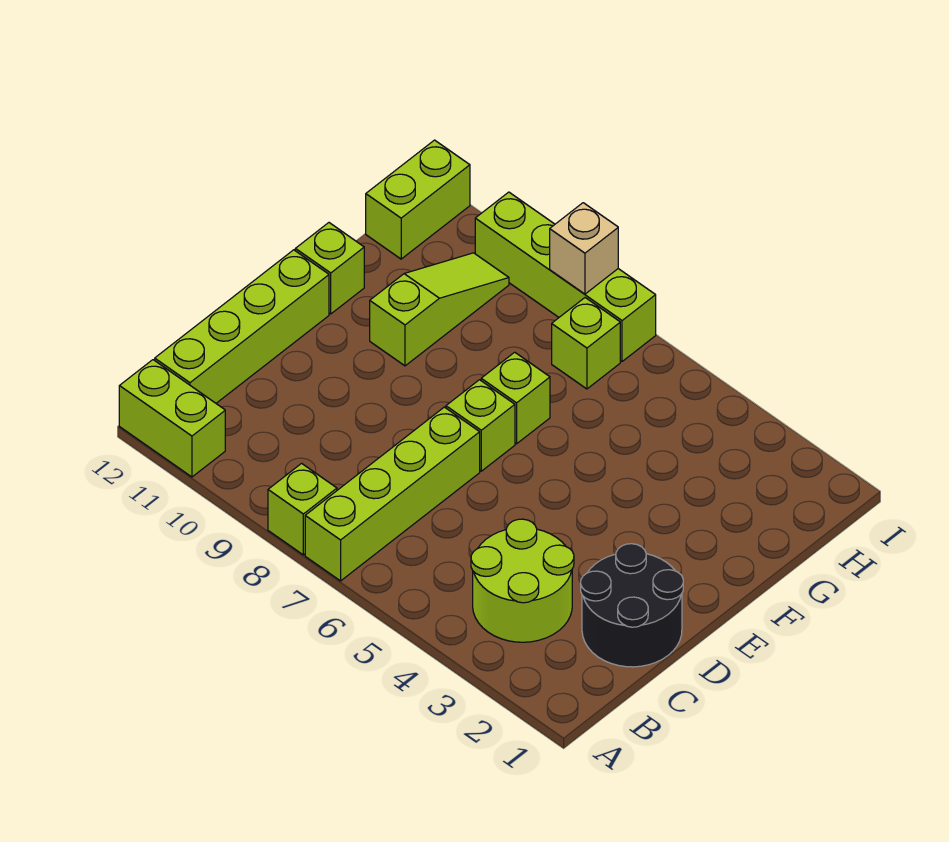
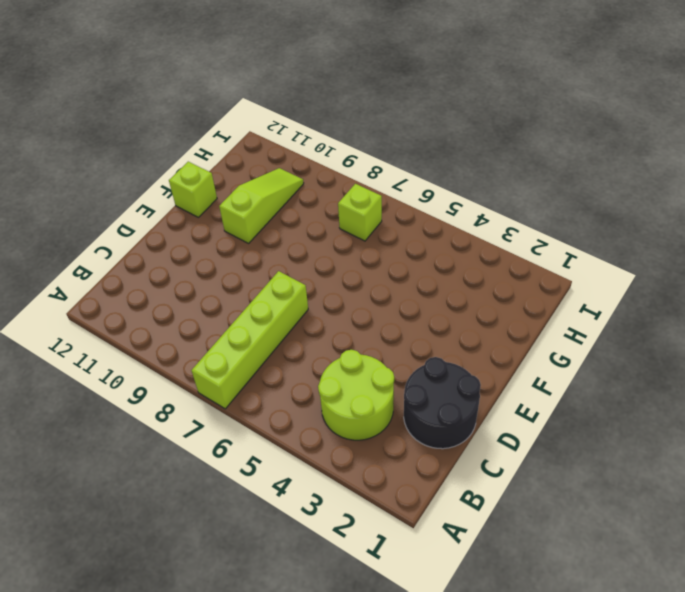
none -> lime brick A8 level 1
none -> lime brick A11:A12 level 1
none -> lime brick B12:E12 level 1

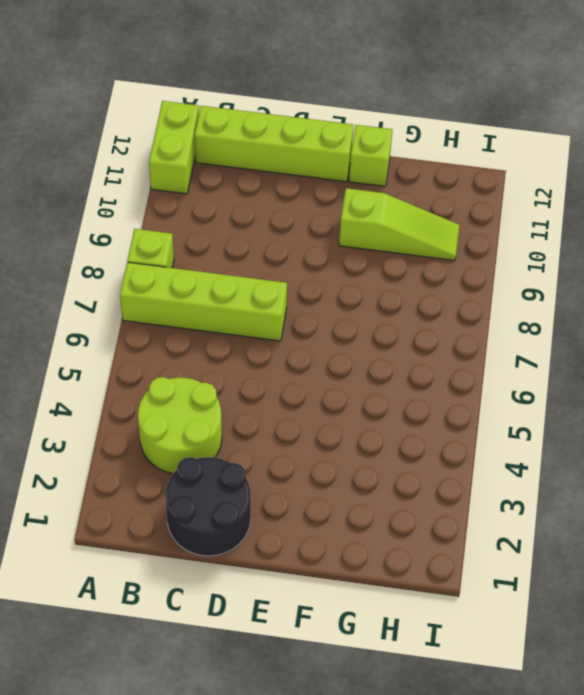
none -> lime brick E7 level 1
none -> lime brick F7 level 1
none -> lime brick H7 level 1

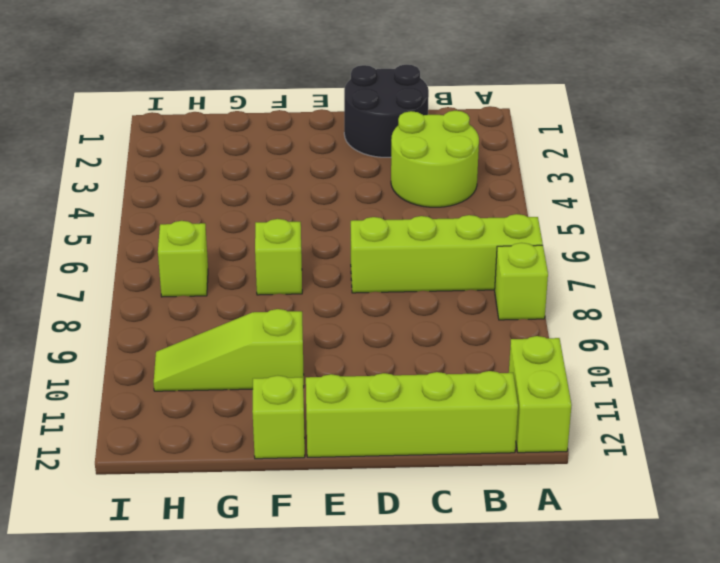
none -> lime brick E7 level 1
none -> lime brick H12:I12 level 1
none -> lime brick I7:I10 level 1

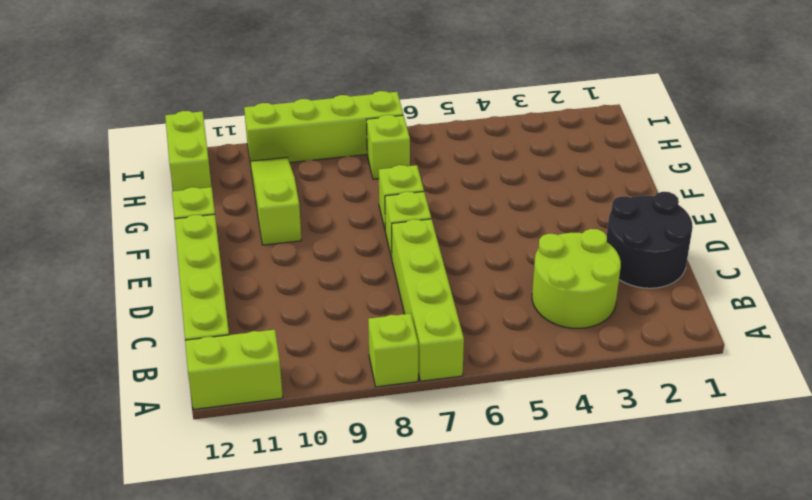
none -> tan brick I8 level 2

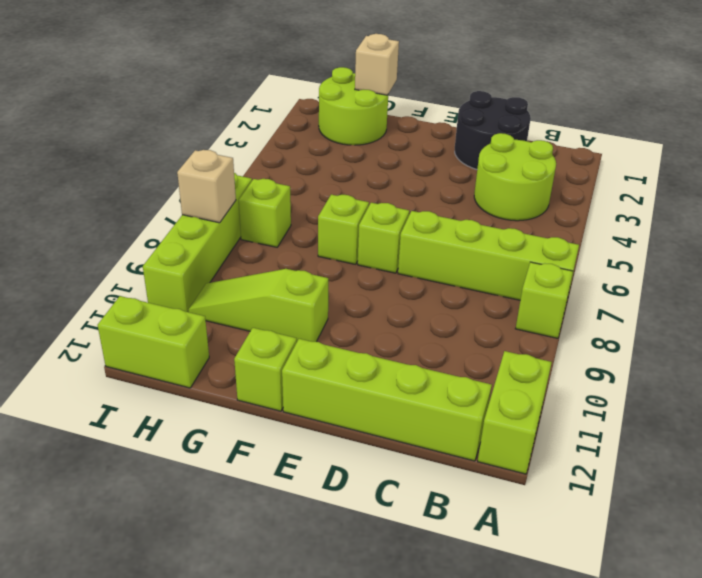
lime round brick G1:H2 level 1 -> none
tan brick G1 level 2 -> none

